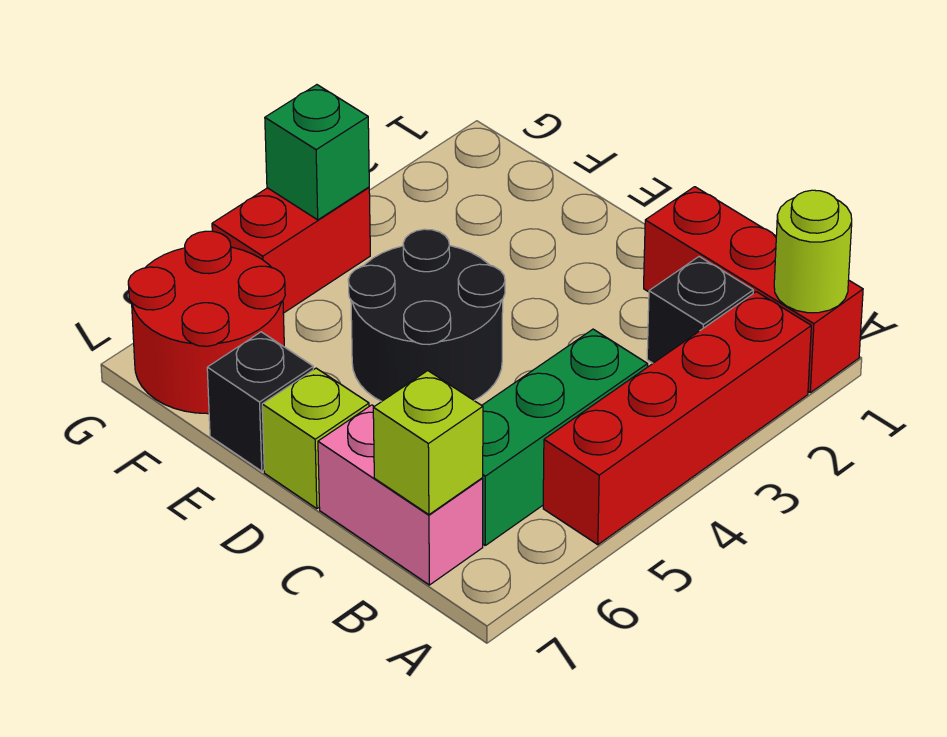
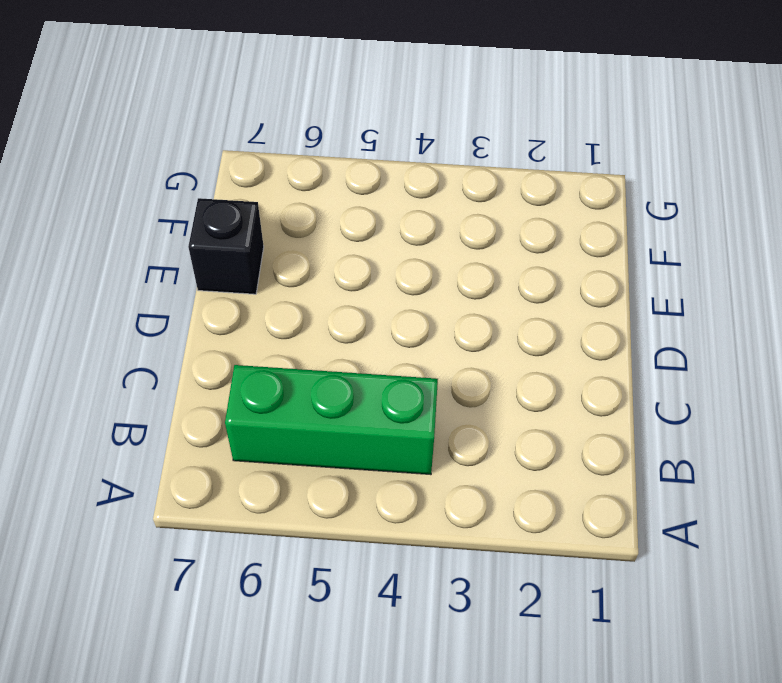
none -> red brick A1:C1 level 1
none -> red brick A2:A5 level 1
none -> black brick B2 level 1

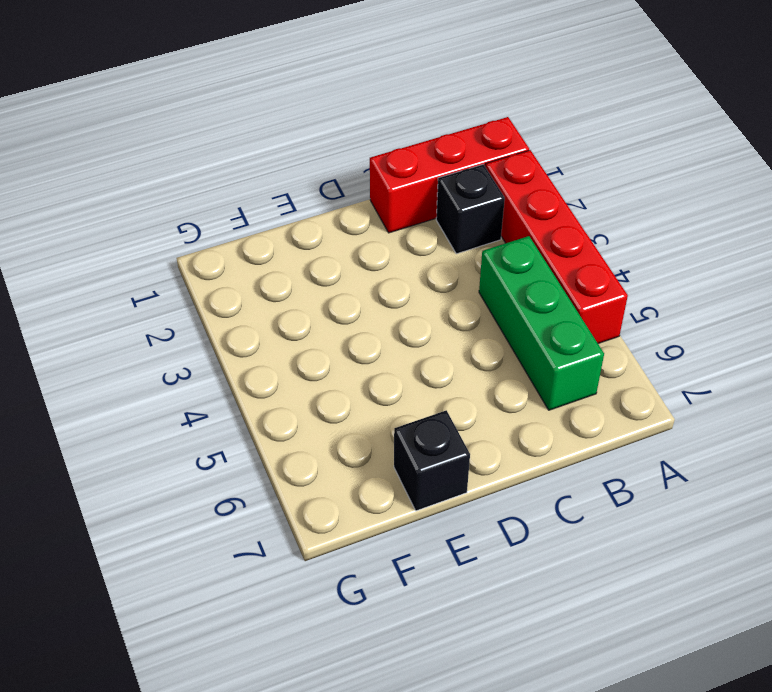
none -> pink brick B7:C7 level 1
none -> black round brick D4:E5 level 1
none -> lime brick D7 level 1

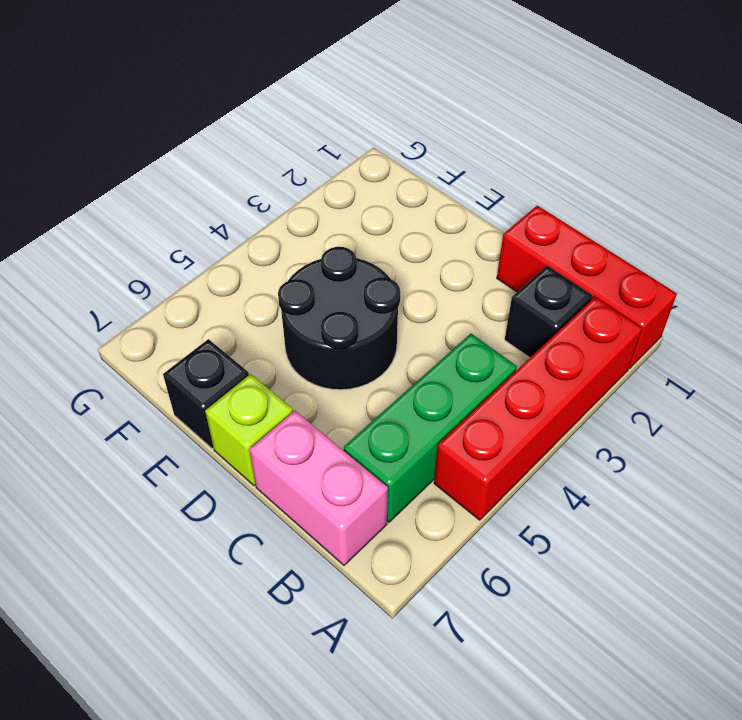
none -> red round brick F6:G7 level 1
none -> red brick G4:G5 level 1
none -> lime round brick A1 level 2

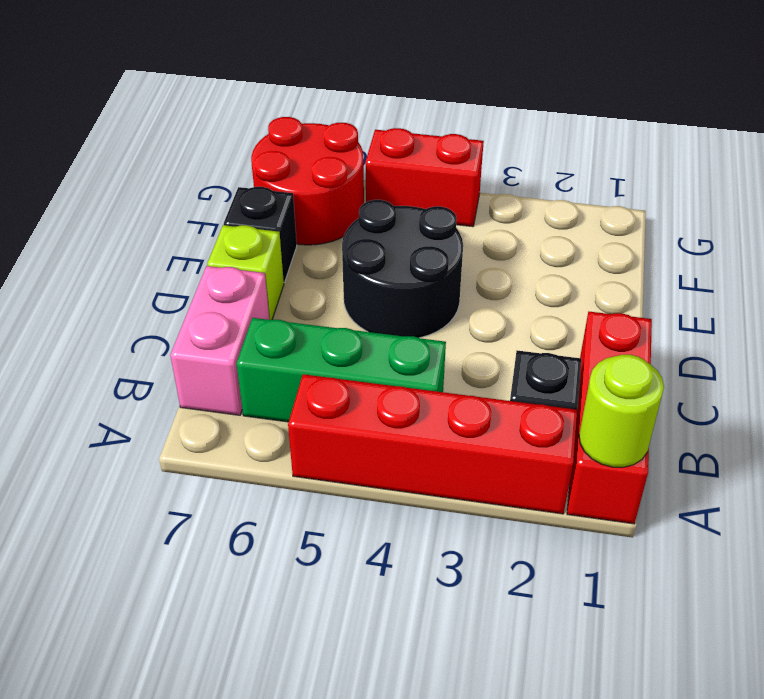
none -> lime brick B7 level 2
none -> green brick G4 level 2

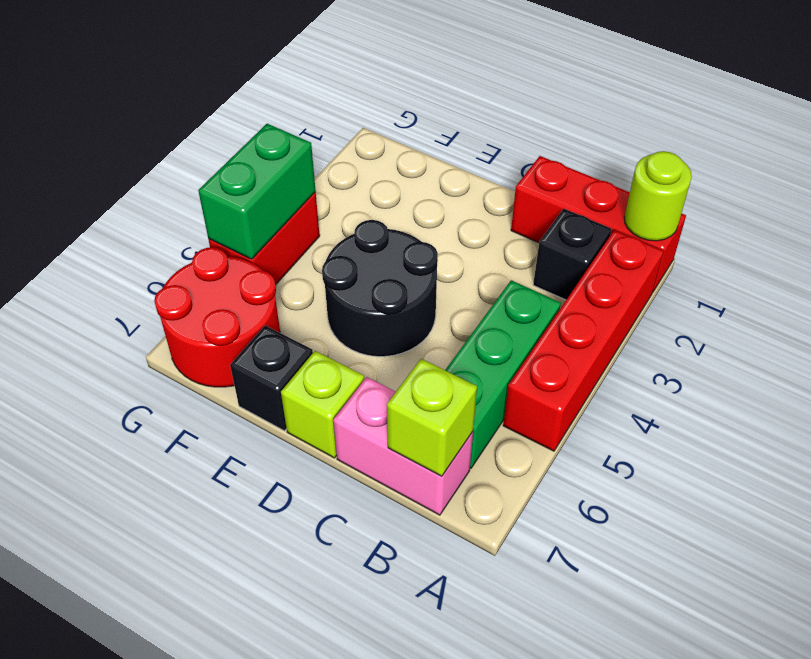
green brick G4:G5 level 2 -> green brick G4 level 2

